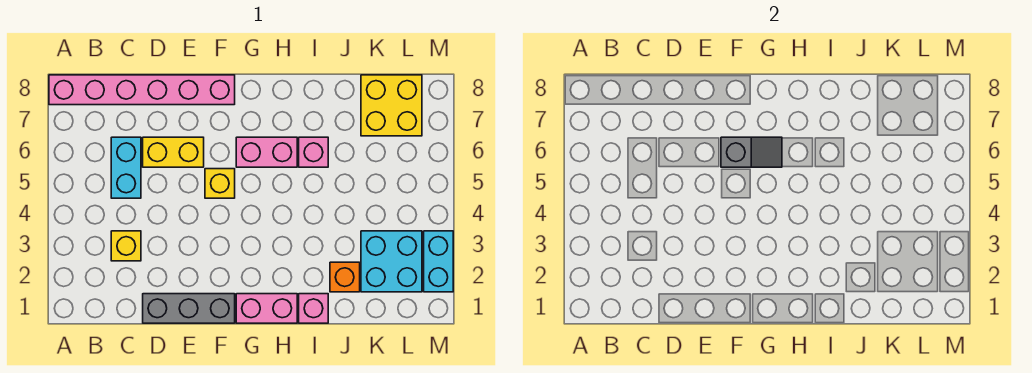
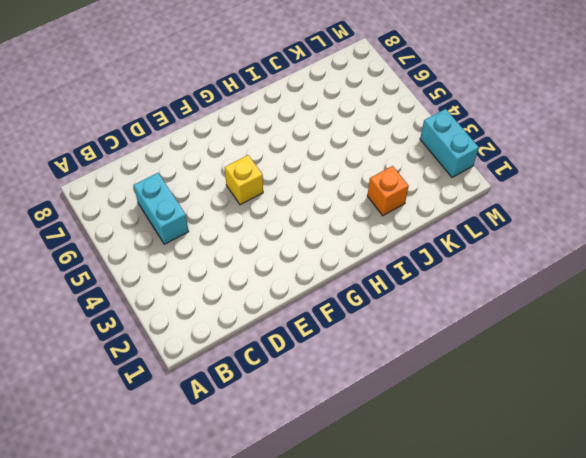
none -> pink brick A8:F8 level 1
none -> yellow brick C3 level 1
none -> grey brick D1:F1 level 1

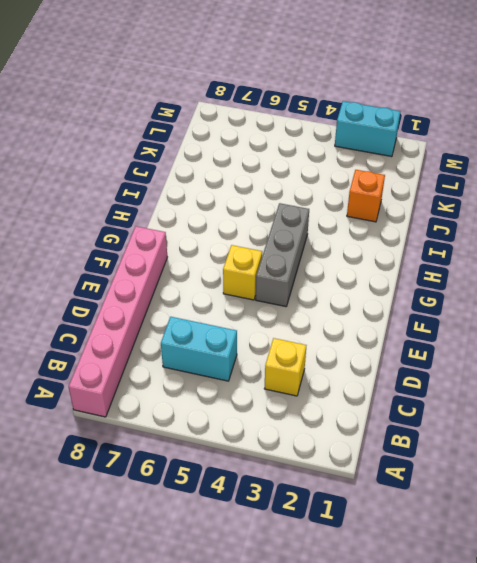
grey brick F4:H4 level 1 -> grey brick D1:F1 level 1
none -> yellow brick D6:E6 level 1
none -> pink brick G1:H1 level 1
none -> pink brick G6:H6 level 1

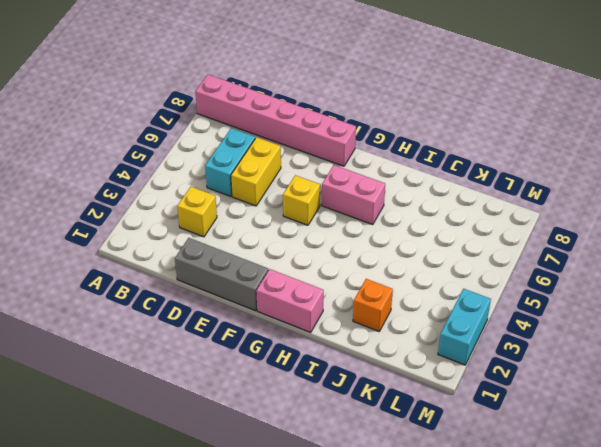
yellow brick D5:D6 level 1 -> yellow brick D6:E6 level 1
none -> pink brick I1 level 1
none -> pink brick I6 level 1
none -> cyan brick K2:L3 level 1

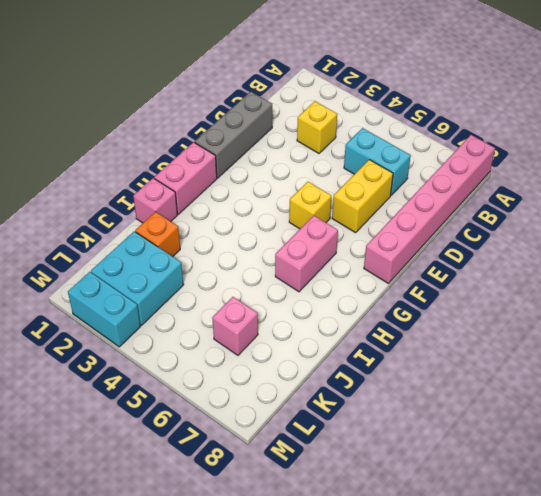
pink brick K6 level 1 -> pink brick I6 level 1
none -> yellow brick K7:L8 level 1
none -> grey slope F6:G6 level 2 top F

